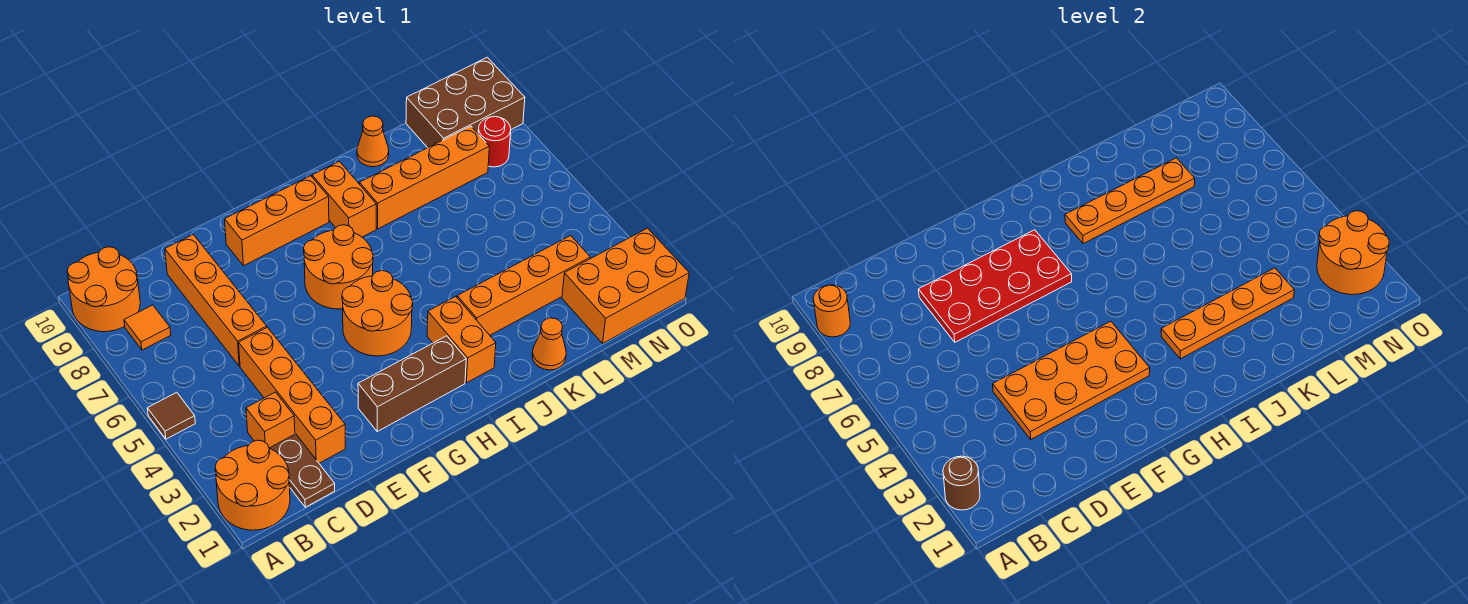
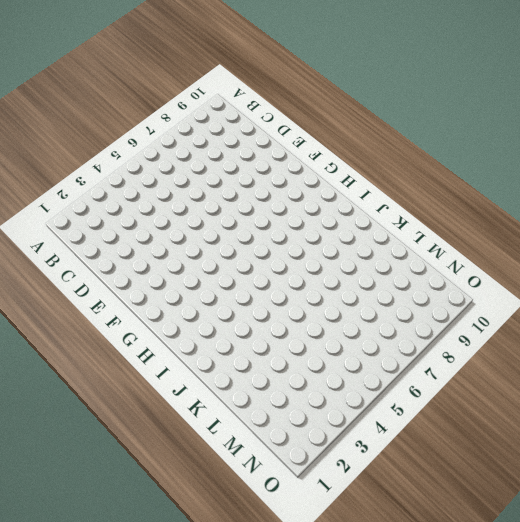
none -> orange round brick A1:B2 level 1
none -> brown tile A5 level 1
none -> orange round brick A9:B10 level 1

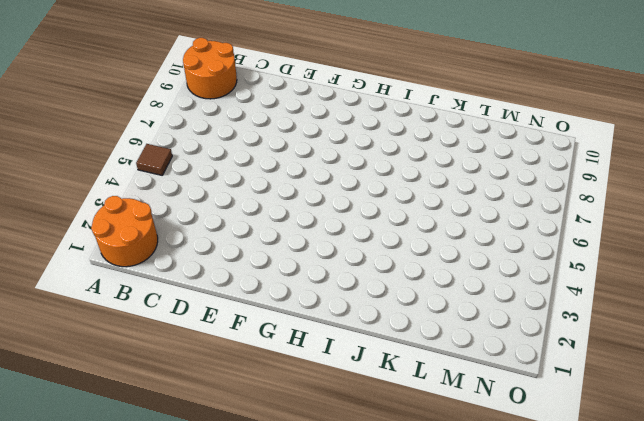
none -> orange tile B8 level 1
none -> brown plate C1:C2 level 1
none -> orange brick C3 level 1

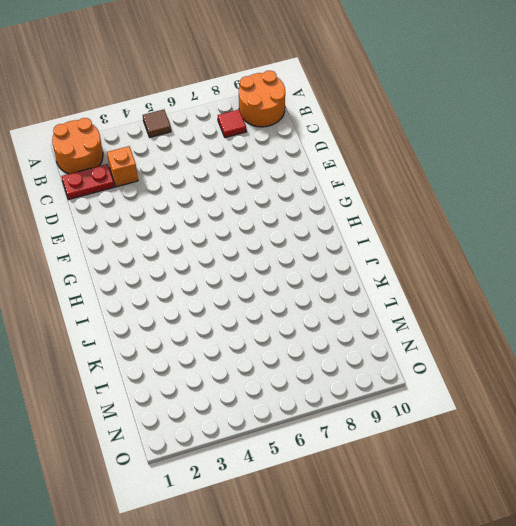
red tile B8 level 1 -> orange tile B8 level 1
red plate C1:C2 level 1 -> brown plate C1:C2 level 1
none -> orange brick D2:D5 level 1
none -> orange brick D6:D9 level 1
none -> brown brick F2:H2 level 1

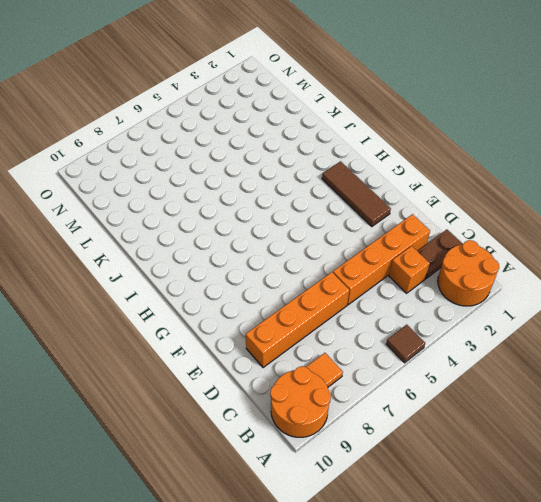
brown tile F2:H2 level 1 -> brown brick F2:H2 level 1
none -> orange brick F9:H9 level 1
none -> orange round brick G4:H5 level 1
none -> orange round brick G6:H7 level 1

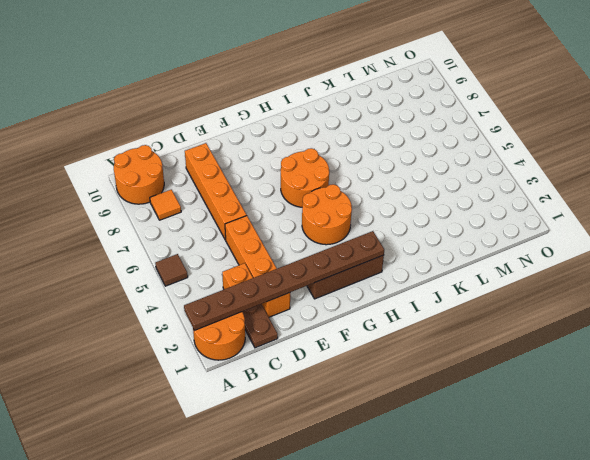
brown plate A2:H2 level 2 -> brown round brick A2 level 2
none -> orange brick F9:H9 level 1
none -> orange brick I2:I3 level 1
none -> orange brick I8:I9 level 1

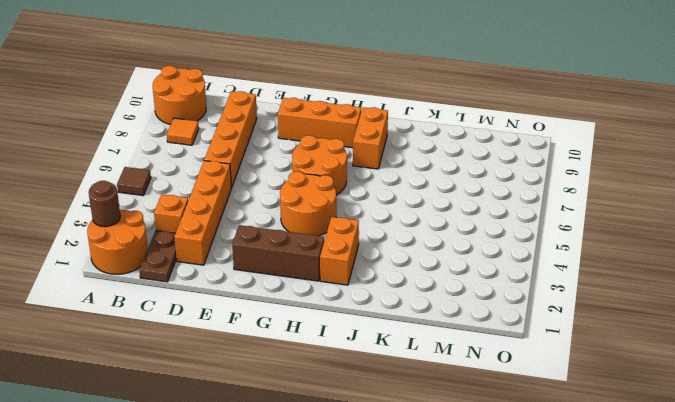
none -> orange brick J3:M3 level 1
none -> orange brick J8:M8 level 1
none -> orange cone K1 level 1

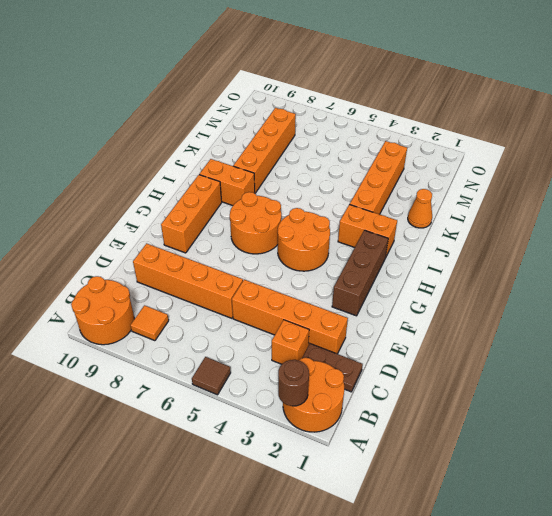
none -> orange cone K10 level 1
none -> orange brick M1:O2 level 1
none -> brown brick M9:O10 level 1

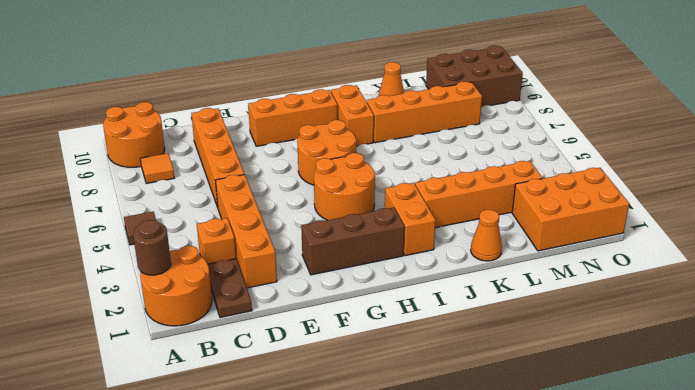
none -> red round brick N8 level 1
none -> orange round brick A9 level 2
none -> orange plate D3:G4 level 2

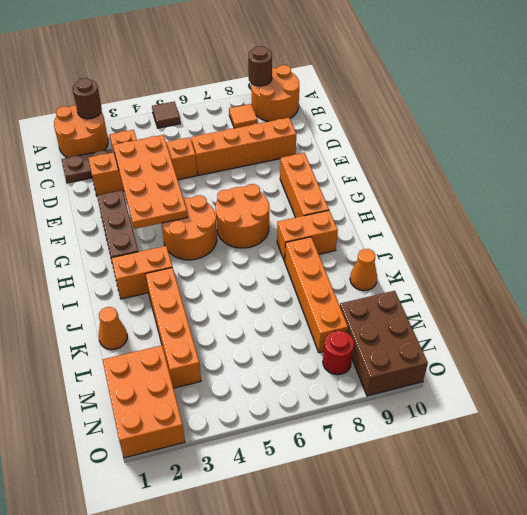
brown round brick A9 level 2 -> orange round brick A9 level 2
none -> red plate D7:G8 level 2
none -> orange plate I3:L3 level 2
none -> orange plate I8:L8 level 2

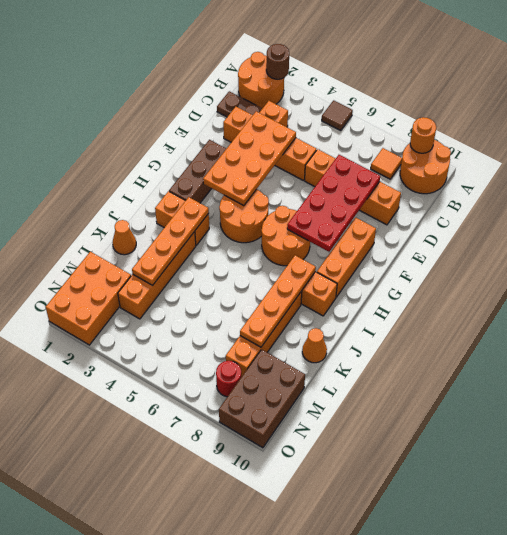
none -> orange round brick N2:O3 level 2

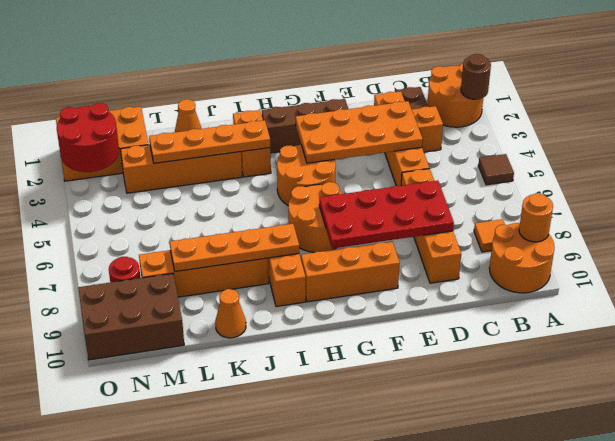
red round brick N2:O3 level 2 -> orange round brick N2:O3 level 2

